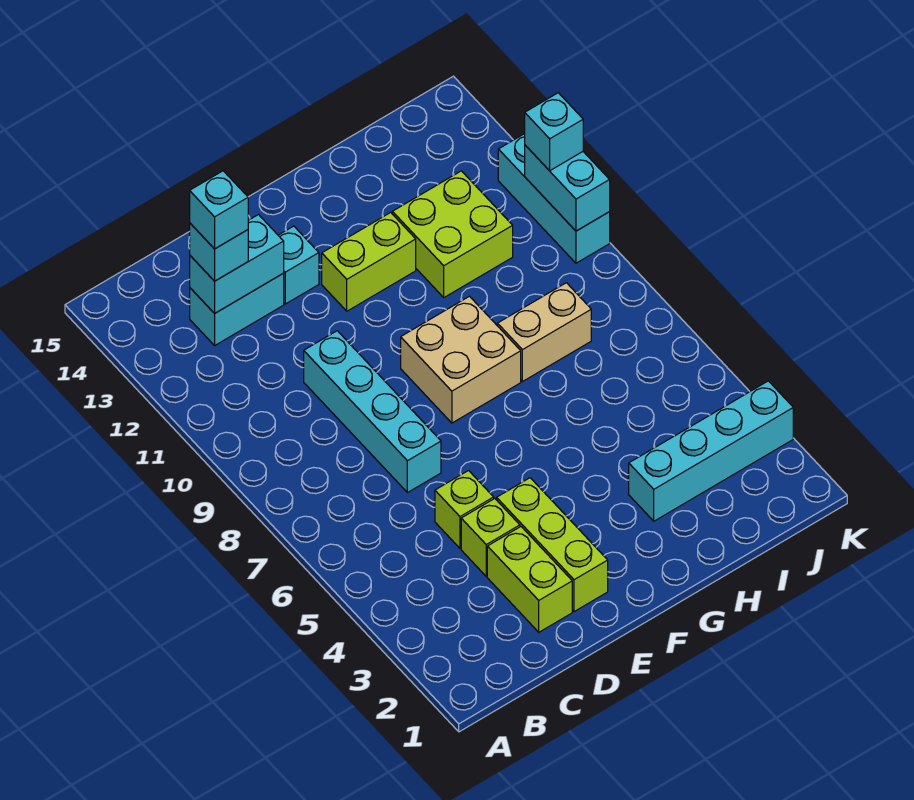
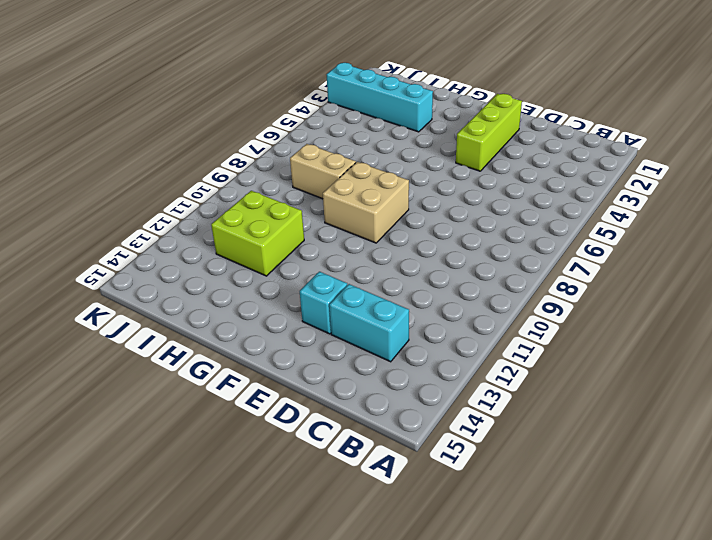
none -> lime brick D2:D3 level 1
none -> lime brick D4 level 1
none -> lime brick D5 level 1

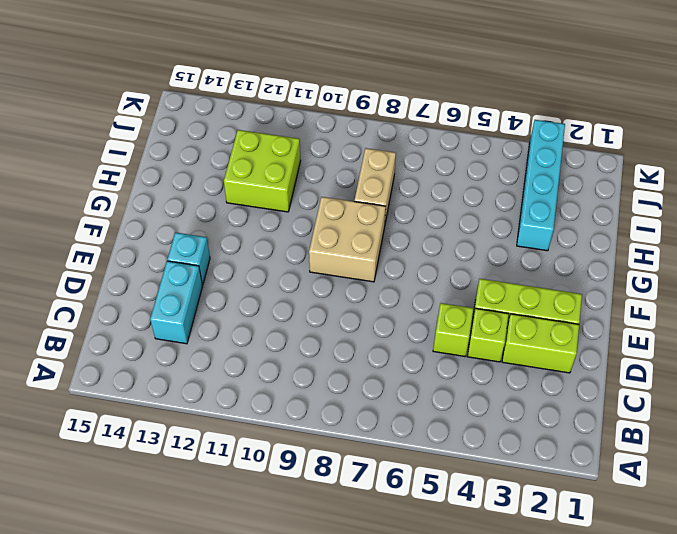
none -> cyan brick D7:D10 level 1
none -> lime brick F12:G12 level 1
none -> cyan brick K10:K12 level 1

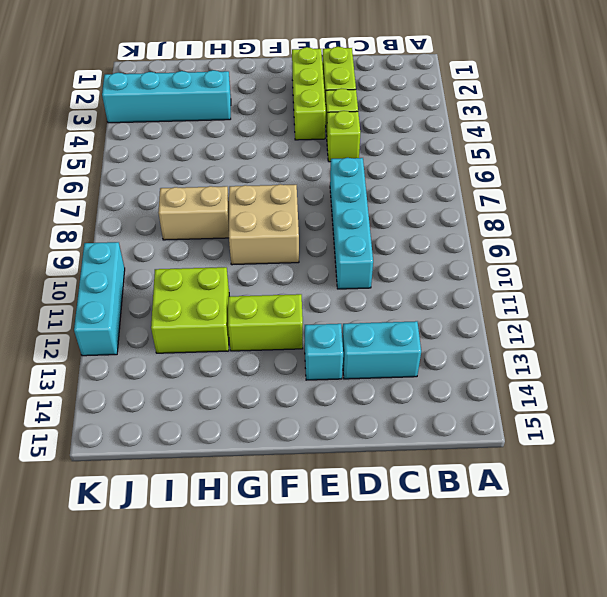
none -> cyan brick C13:D13 level 2
none -> cyan brick K10:K11 level 2
none -> cyan brick C13 level 3

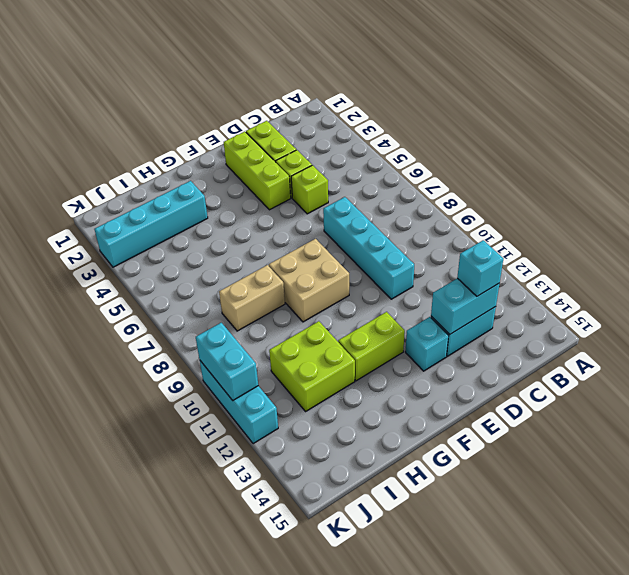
none -> cyan brick K11 level 3
none -> cyan brick C13 level 4

